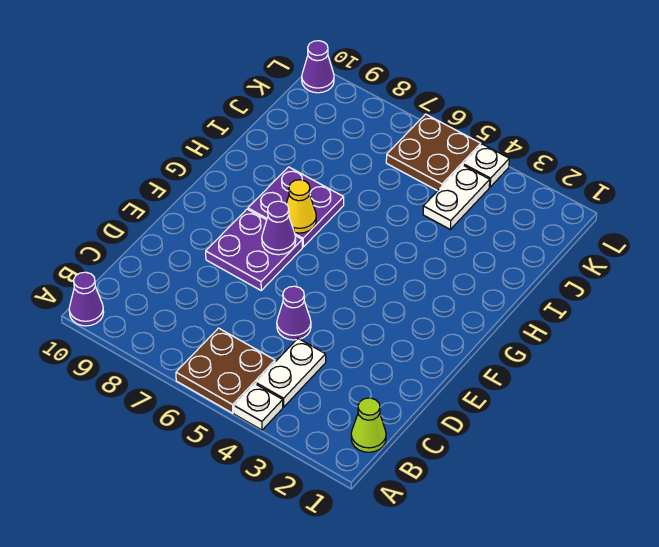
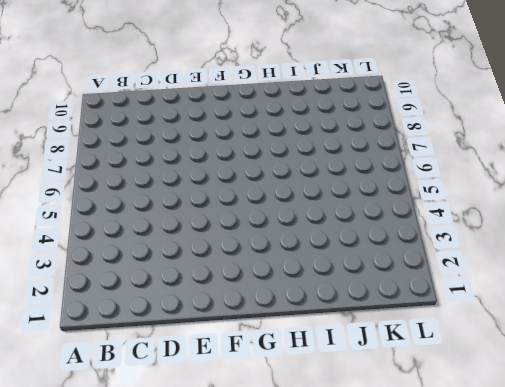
none -> white plate A4 level 1
none -> brown plate A5:B6 level 1
none -> purple cone A10 level 1

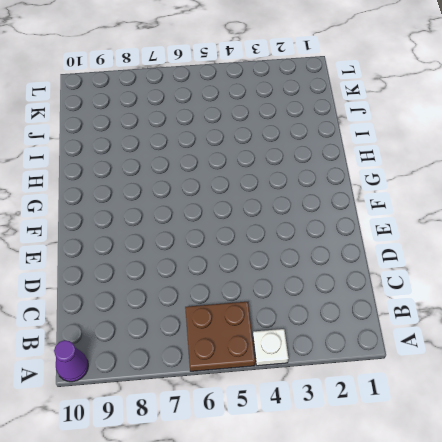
none -> lime cone B1 level 1
none -> white plate B4:C4 level 1
none -> purple cone D5 level 1

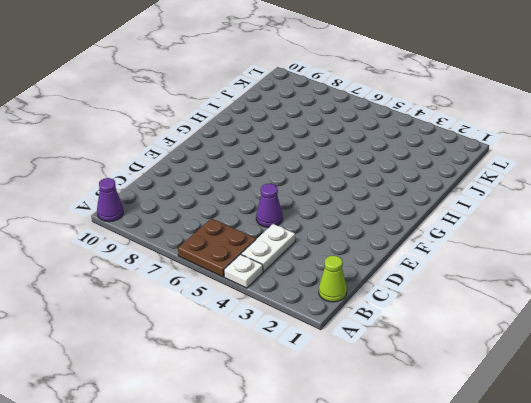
none -> purple plate E7:F8 level 1
none -> purple plate G7:H8 level 1
none -> white plate J4:K4 level 1

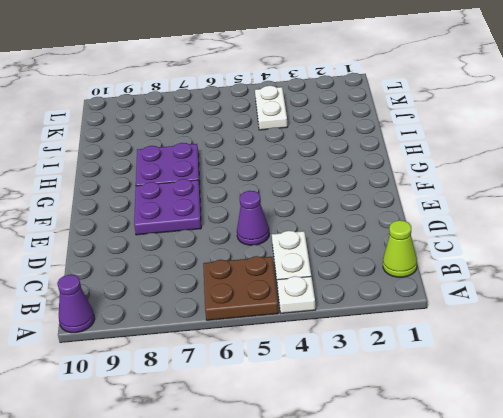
none -> brown plate K5:L6 level 1
none -> white plate L4 level 1
none -> purple cone L10 level 1

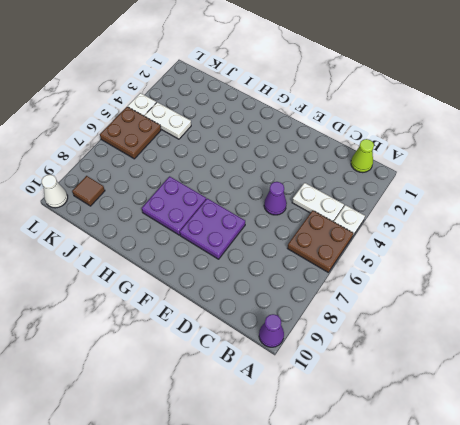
brown tile K9 level 1 -> none
white cone L10 level 1 -> purple cone L10 level 1
none -> purple cone F7 level 2
none -> yellow cone G7 level 2

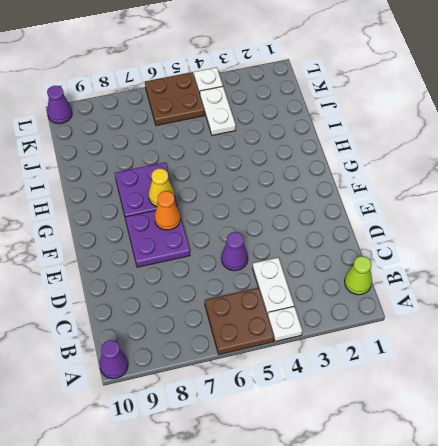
orange cone F7 level 2 -> purple cone F7 level 2

